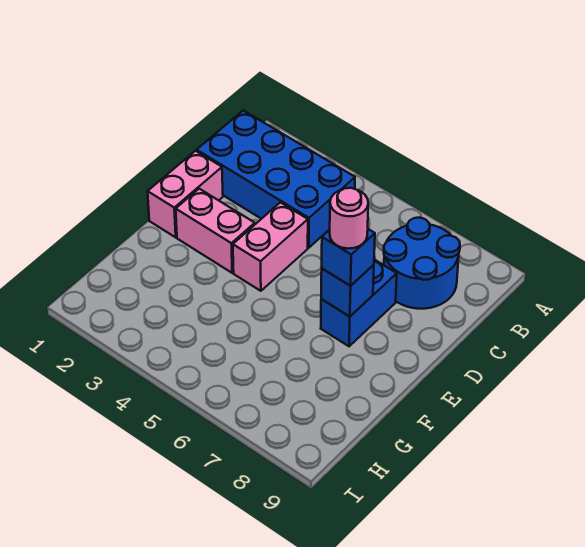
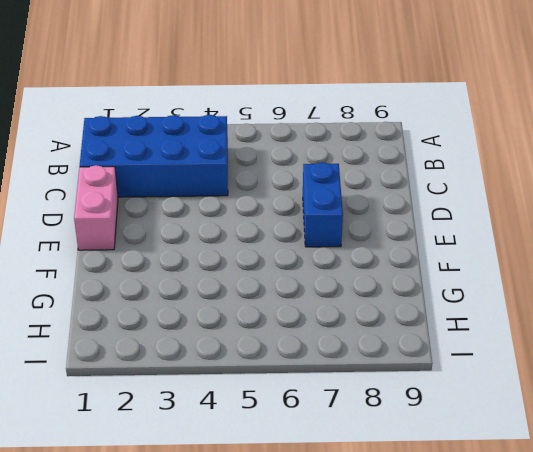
none -> blue round brick B7:C8 level 1
none -> pink brick D4:E4 level 1

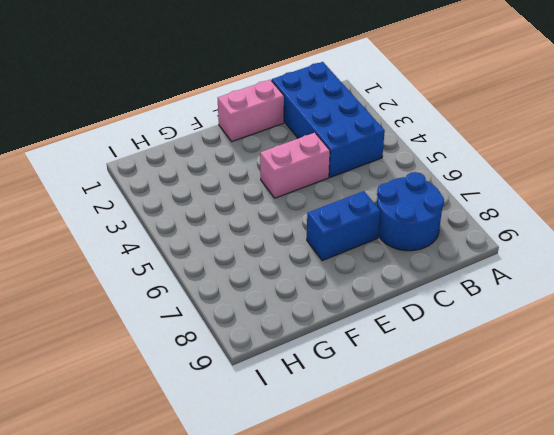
none -> pink brick E2:E3 level 1
none -> blue brick E7 level 2

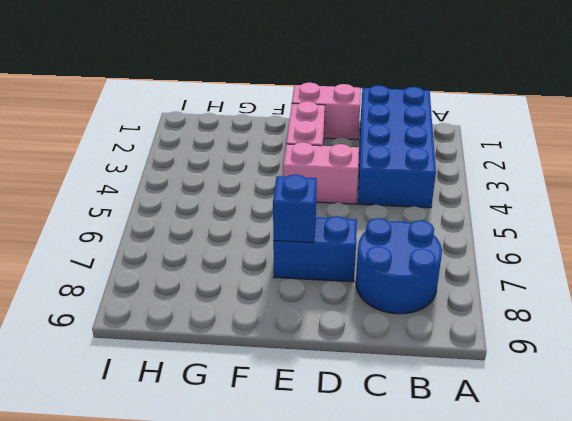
none -> blue brick E7 level 3
none -> pink round brick E7 level 4

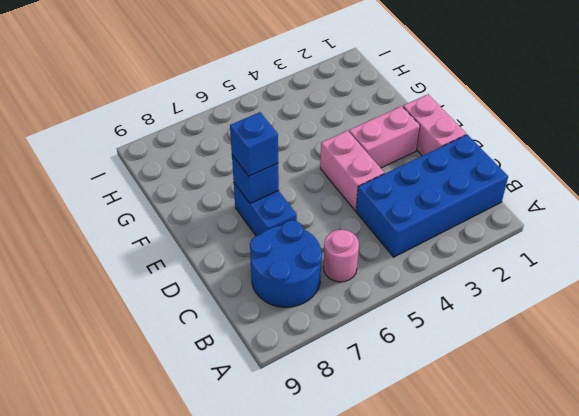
pink round brick B6 level 1 -> pink round brick E7 level 4

